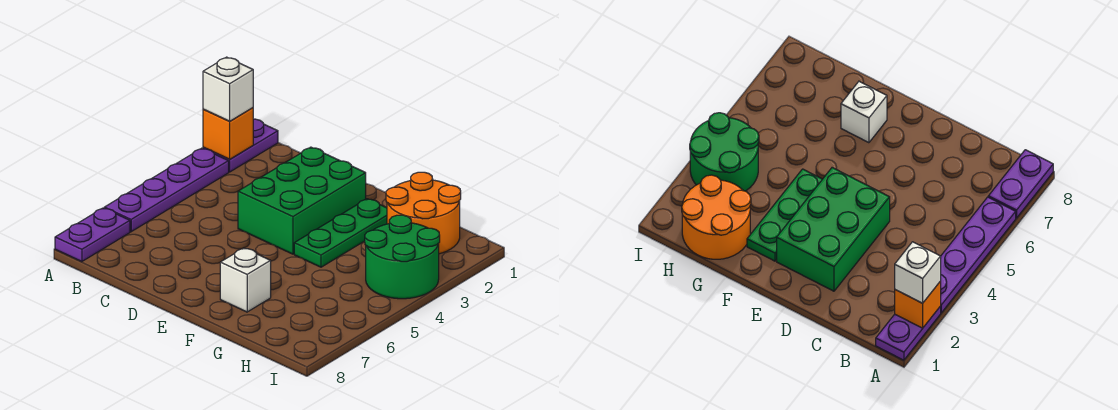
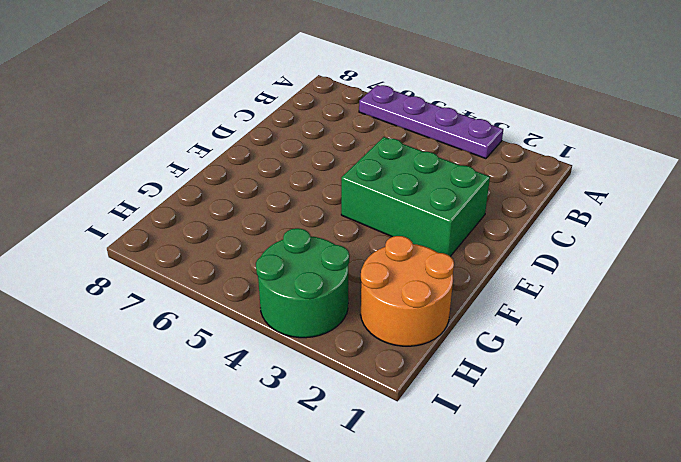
none -> purple plate A1:A2 level 1
none -> purple plate A7:A8 level 1

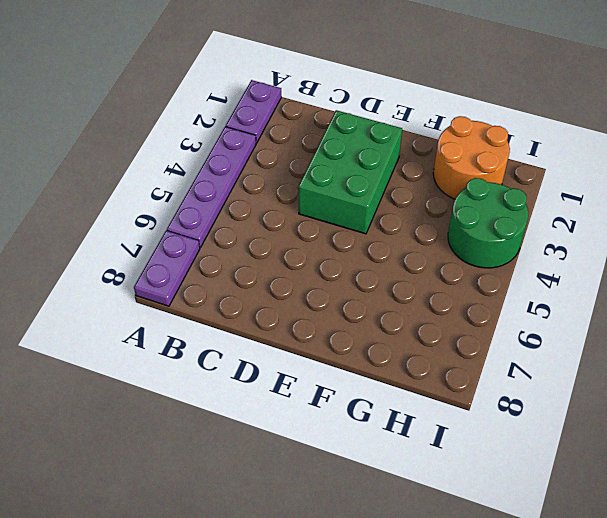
none -> green plate F2:F4 level 1
none -> white brick F7 level 1

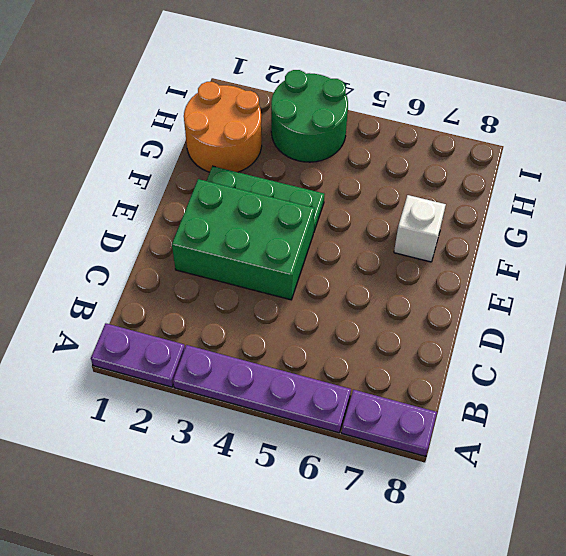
none -> orange brick A2 level 2
none -> white brick A2 level 3

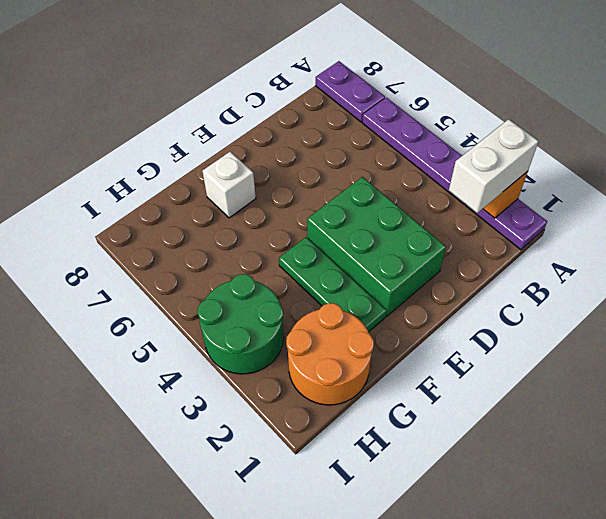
white brick A2:B2 level 3 -> white brick A2 level 3

